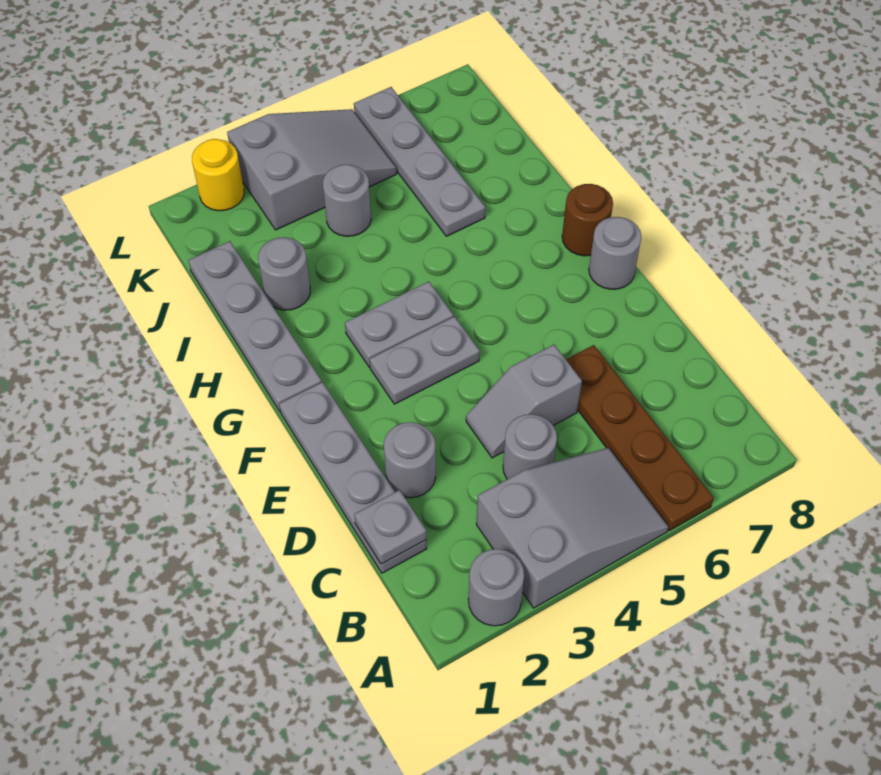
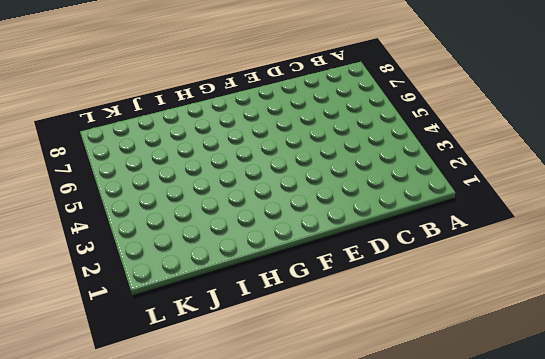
none -> grey round brick A2 level 1
none -> grey slope A3:B5 level 1 top 3
none -> brown plate A6:D6 level 1

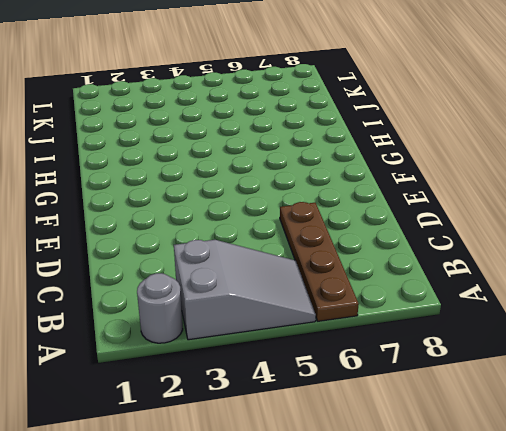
none -> grey plate C1:F1 level 1
none -> grey round brick C4 level 1
none -> grey round brick D2 level 1

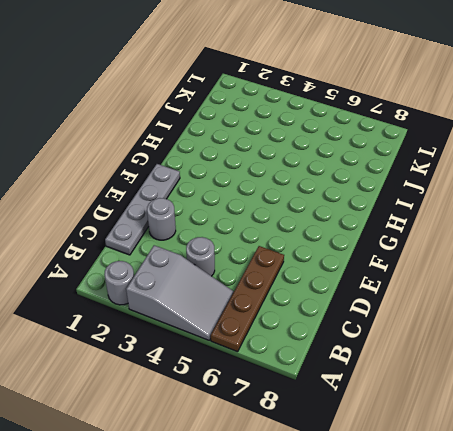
none -> grey slope D4:D5 level 1 top 5
none -> grey plate F3:F4 level 1
none -> grey round brick F8 level 1

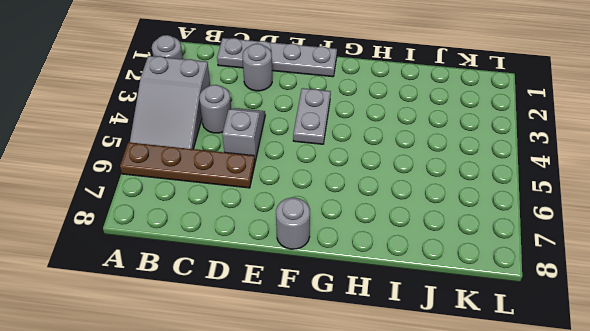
none -> grey plate G1:J1 level 1
none -> grey plate G3:G4 level 1
none -> brown round brick G8 level 1

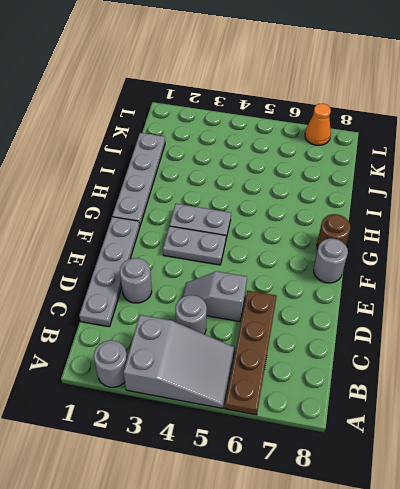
orange cone L7 level 1 -> none
none -> grey round brick I2 level 1
none -> grey plate I6:L6 level 1
none -> grey round brick J4 level 1

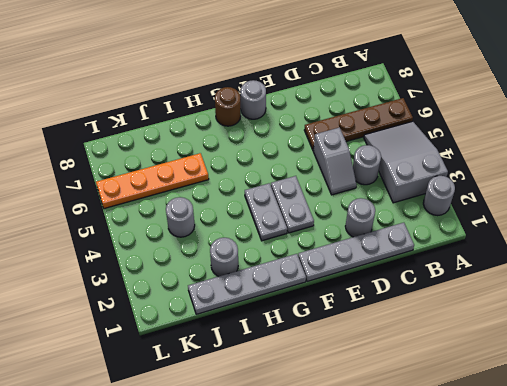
orange plate I6:L6 level 1 -> grey plate I6:L6 level 1
none -> grey slope K3:L5 level 1 top 3
none -> yellow round brick L2 level 1
none -> grey plate C1 level 2

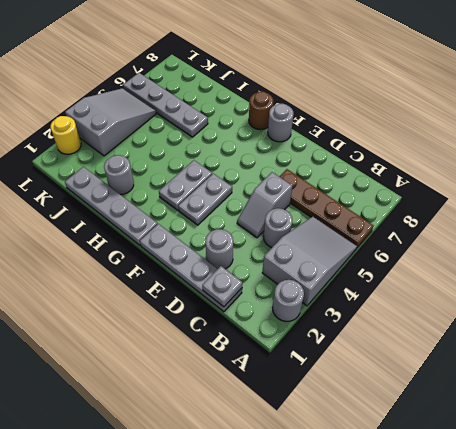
none -> grey round brick J4 level 1

